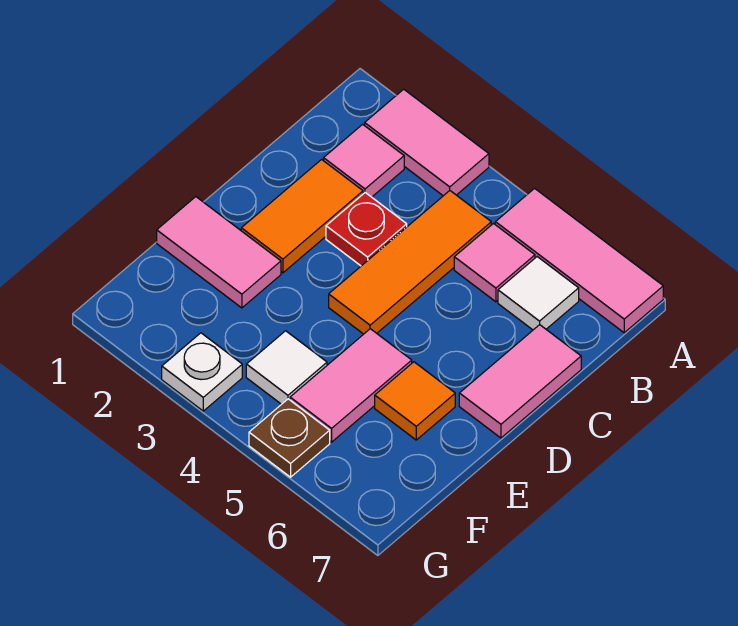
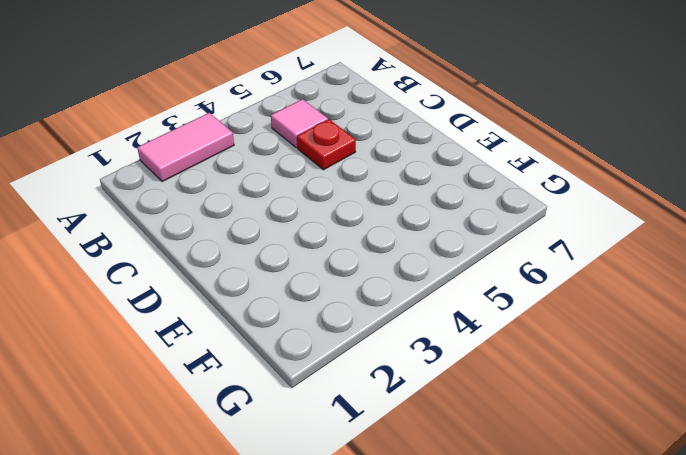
red plate C5 level 1 -> red plate C3 level 1
none -> pink tile A5:A7 level 1
none -> pink tile B2 level 1
none -> orange tile B4:D4 level 1

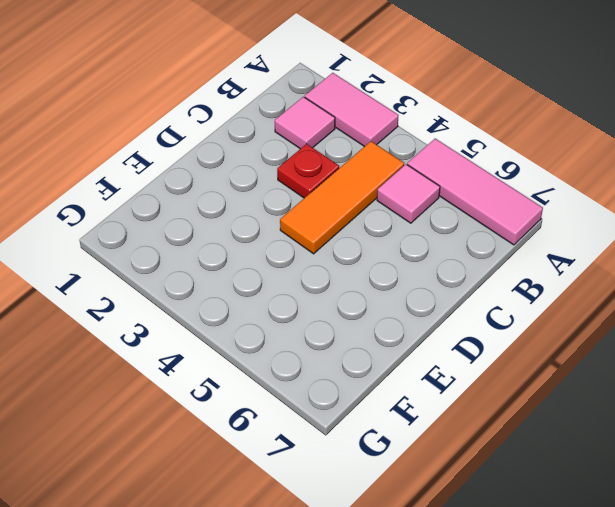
none -> white tile B6 level 1
none -> orange tile C2:D2 level 1
none -> pink tile C7:D7 level 1

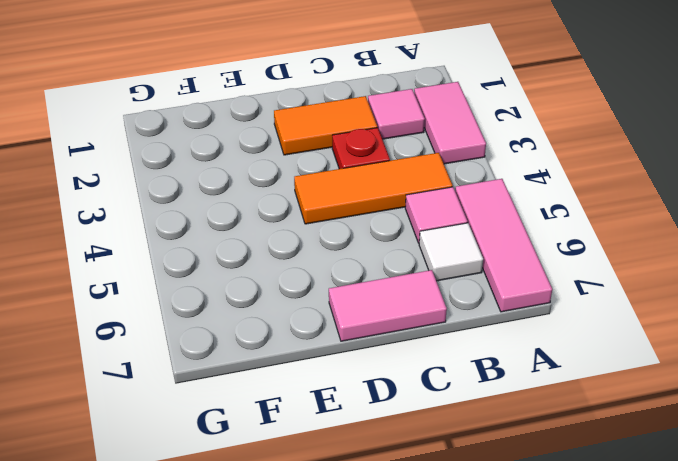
none -> pink tile E1:E2 level 1
none -> pink tile E5:F5 level 1
none -> orange tile E6 level 1

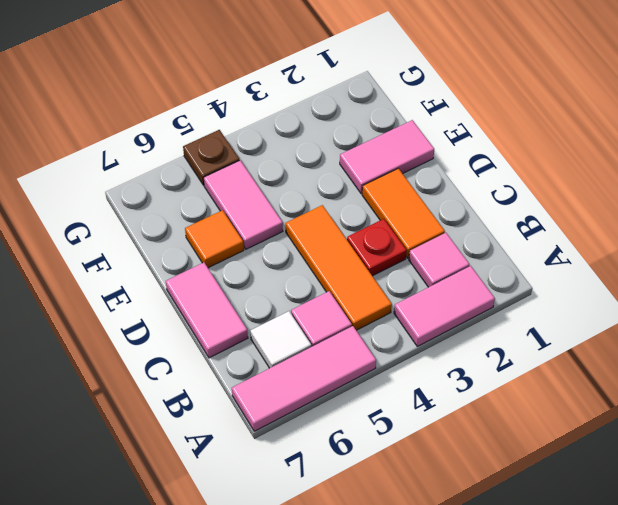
none -> white tile F4 level 1
none -> white plate G3 level 1

